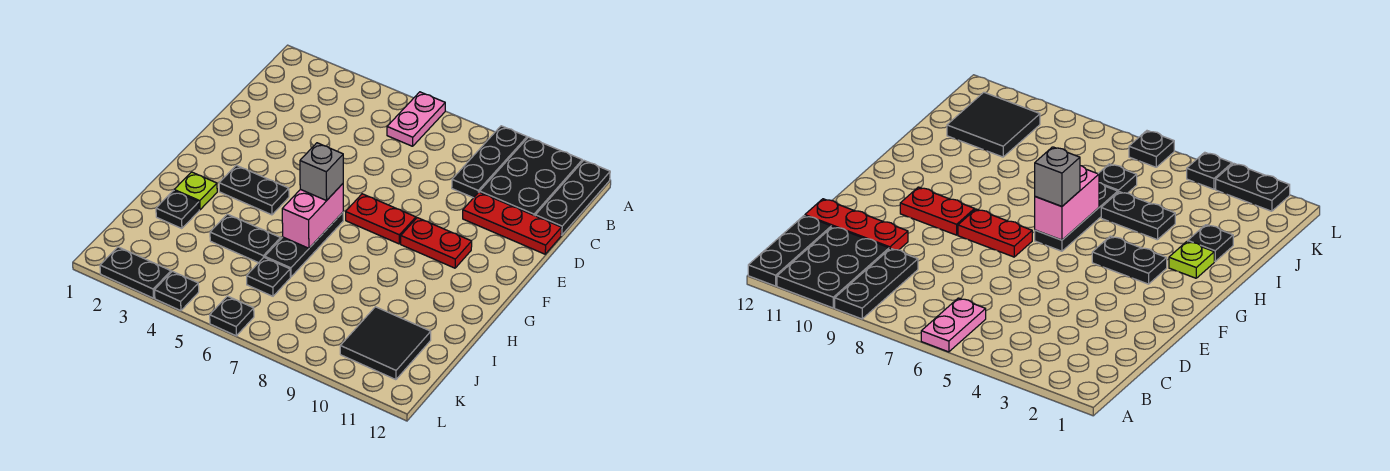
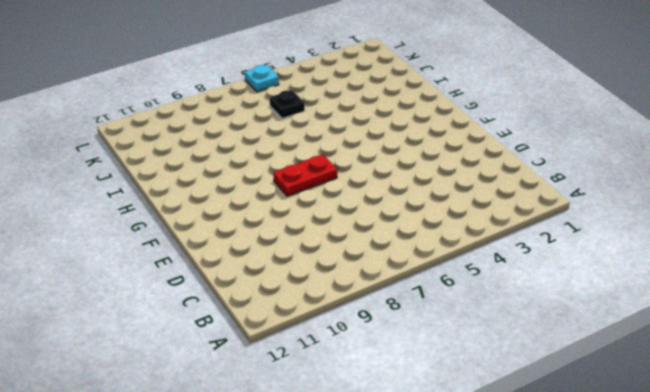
cyan plate L6 level 1 -> black plate L6 level 1
none -> pink plate A6:B6 level 1
none -> black plate A9:C9 level 1
none -> black plate A10:C11 level 1

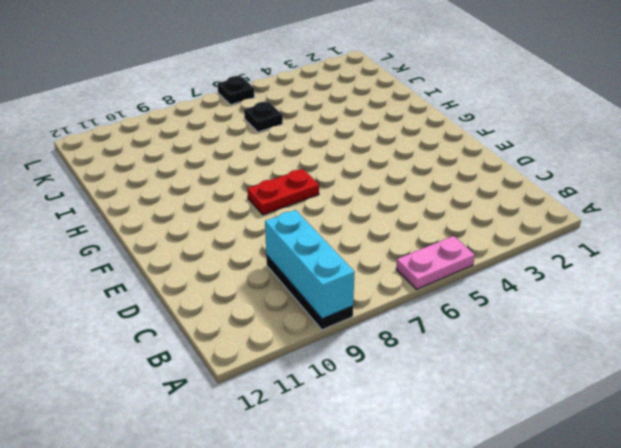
pink plate A5:A6 level 1 -> pink plate A6:B6 level 1
cyan brick A9:C9 level 2 -> none
none -> black plate A10:C11 level 1
none -> black plate A12:C12 level 1
none -> red plate D10:D12 level 1

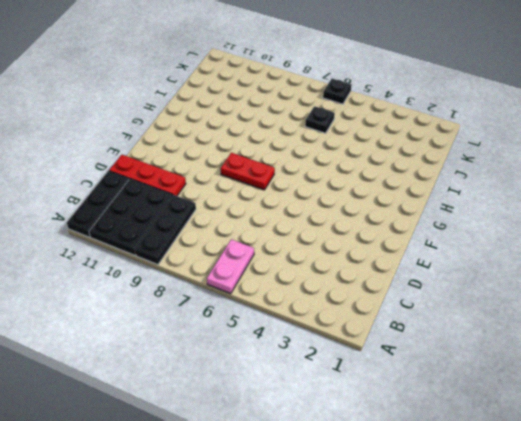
none -> red plate F9:F10 level 1
none -> black plate G3:G4 level 1
none -> black plate G6:I6 level 1

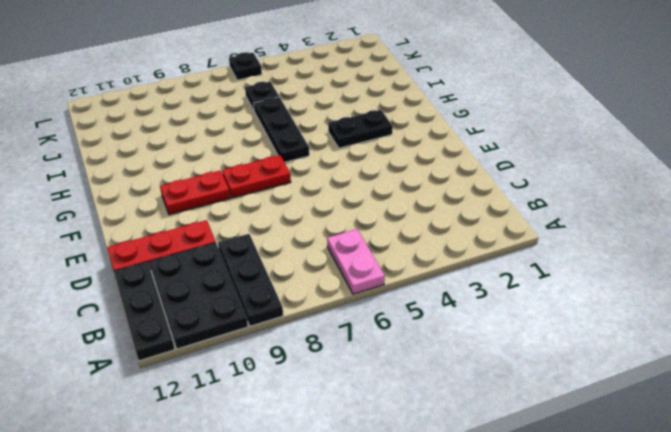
none -> lime plate H2 level 1
none -> black plate I2 level 1
none -> black plate I4:I5 level 1

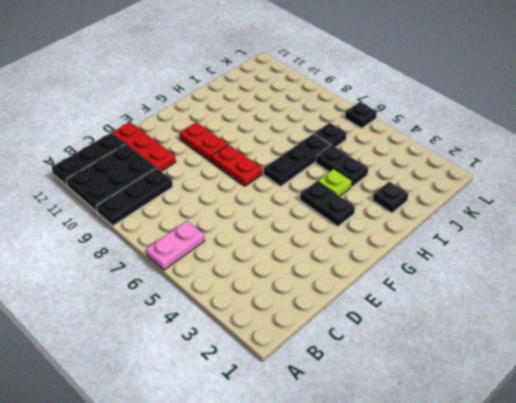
lime plate H4 level 1 -> lime plate H2 level 1
none -> black tile J10:K11 level 1
none -> black plate L2:L3 level 1
none -> black plate L4 level 1

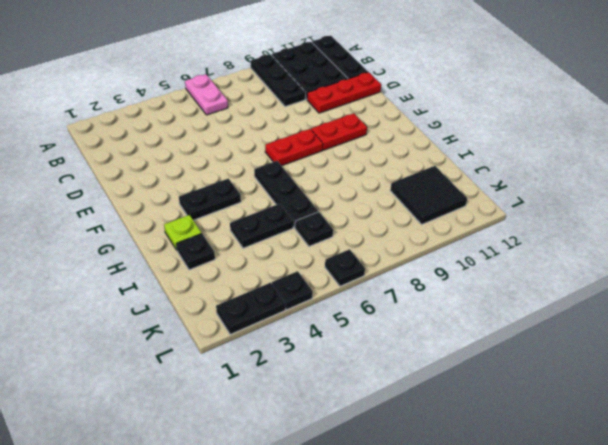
none -> pink brick G6:H6 level 2
none -> grey brick G6 level 3

